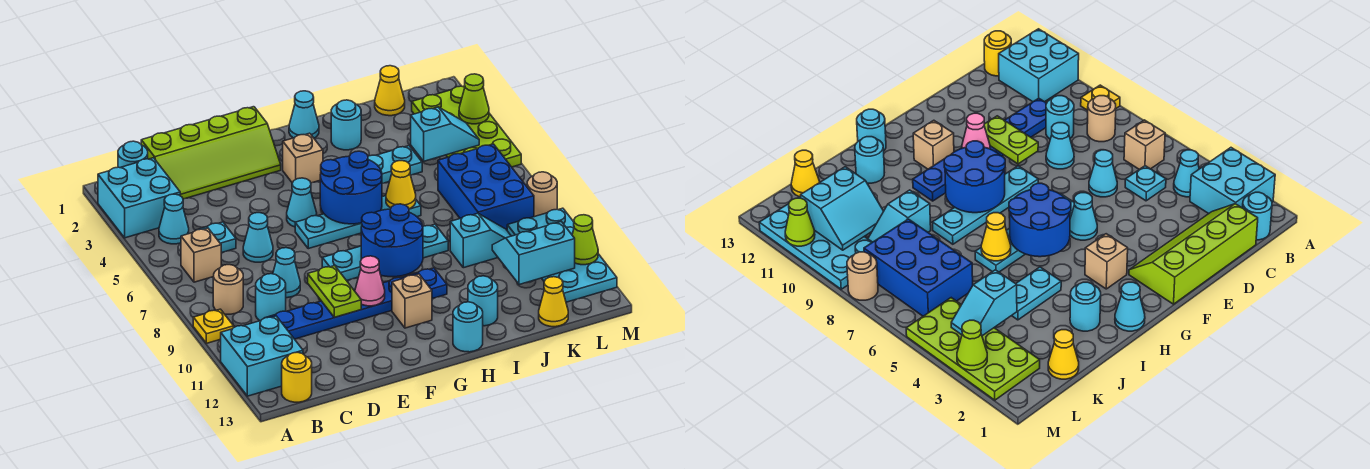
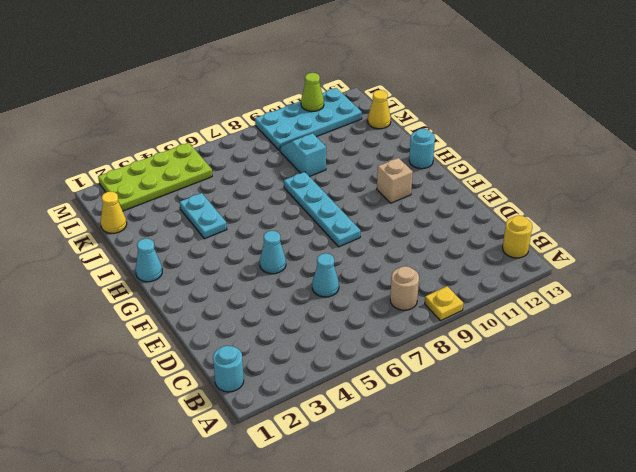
none -> cyan brick A2:B3 level 1
none -> cyan brick A11:B12 level 1
none -> cyan cone B4 level 1
none -> tan brick B6 level 1

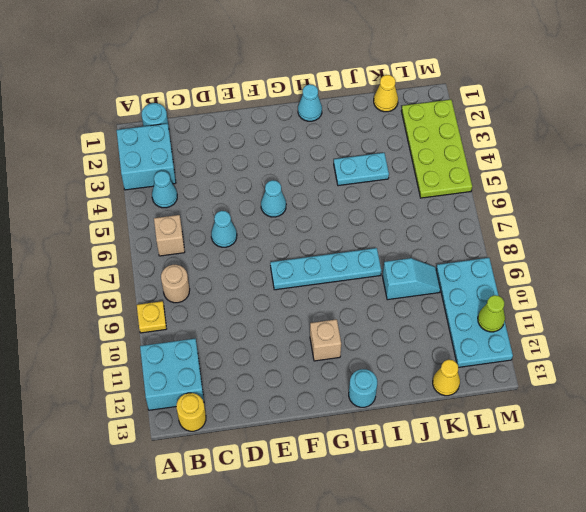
none -> lime slope C1:F2 level 1 top 1
none -> cyan plate C5 level 1
none -> cyan round brick C9 level 1
none -> blue plate C10:H10 level 1

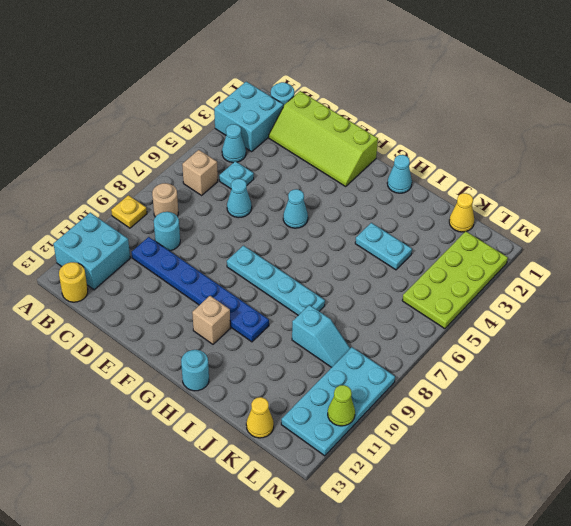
none -> cyan cone D8 level 1
none -> cyan plate F6:I6 level 1
none -> tan brick G3 level 1
none -> cyan round brick I2 level 1

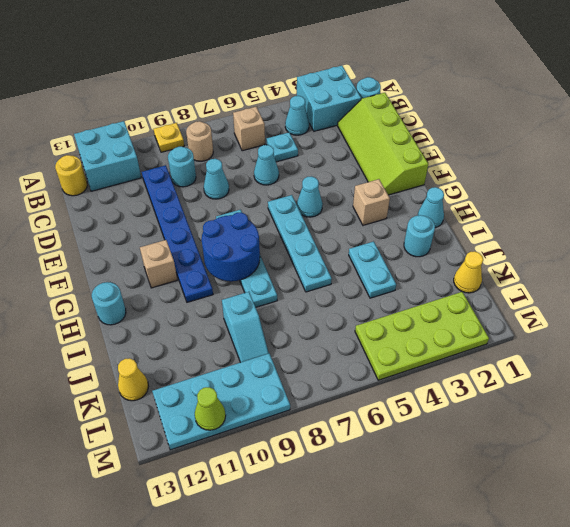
none -> cyan round brick I12 level 1
none -> blue brick K6:L8 level 1
none -> tan round brick M8 level 1
none -> lime plate E9:E10 level 2

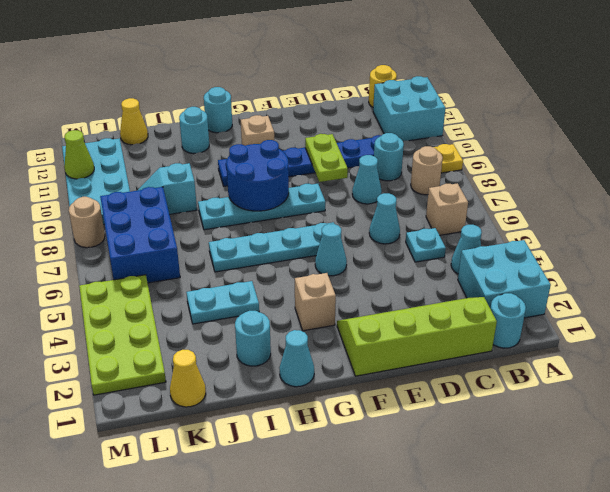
none -> pink cone F10 level 2
none -> blue round brick G5:H6 level 2
none -> yellow cone I6 level 2
none -> cyan slope K4:L4 level 2 top K

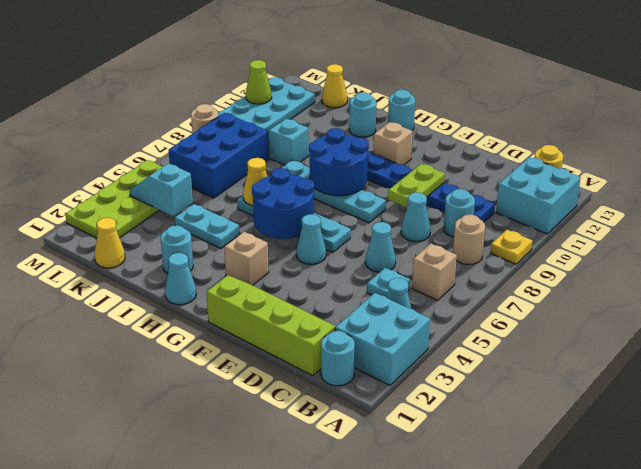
none -> pink cone F10 level 2
none -> cyan slope K10:L11 level 2 top 11
none -> lime cone M3 level 2

